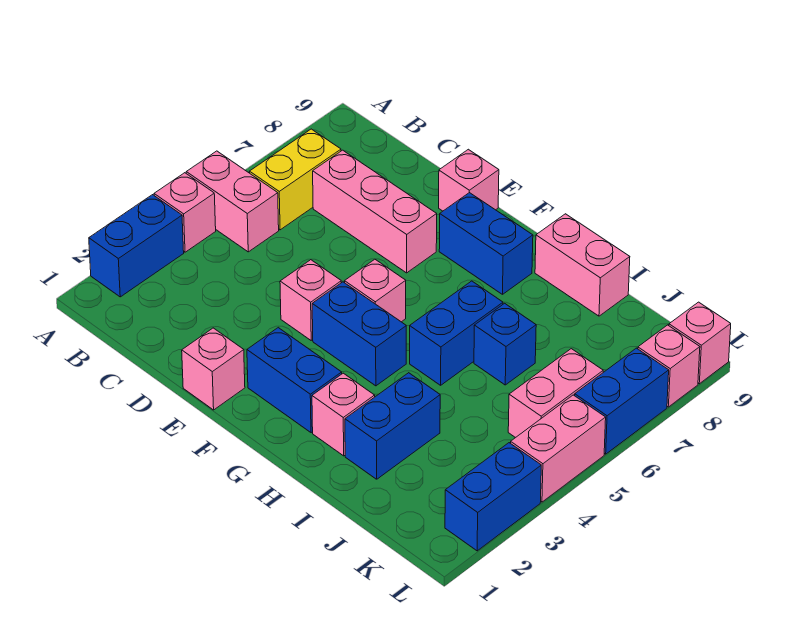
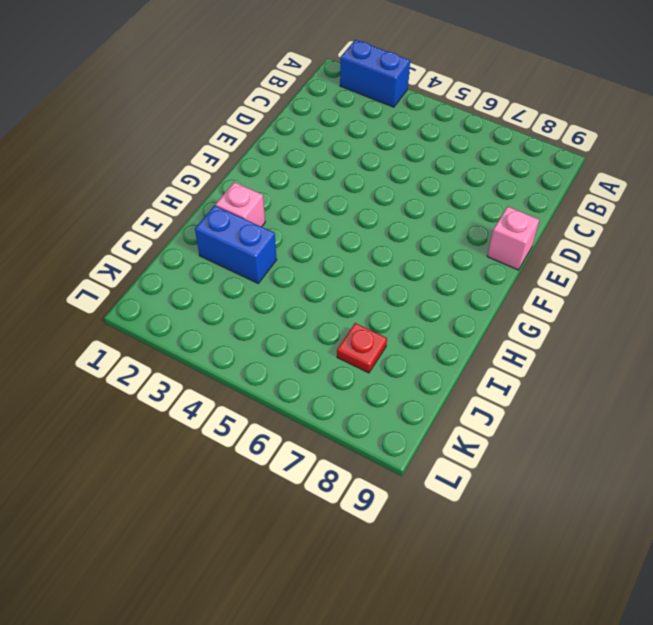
red plate J7 level 1 -> none
none -> pink brick A4 level 1
none -> pink brick A5:B5 level 1
none -> yellow brick B6:B7 level 1

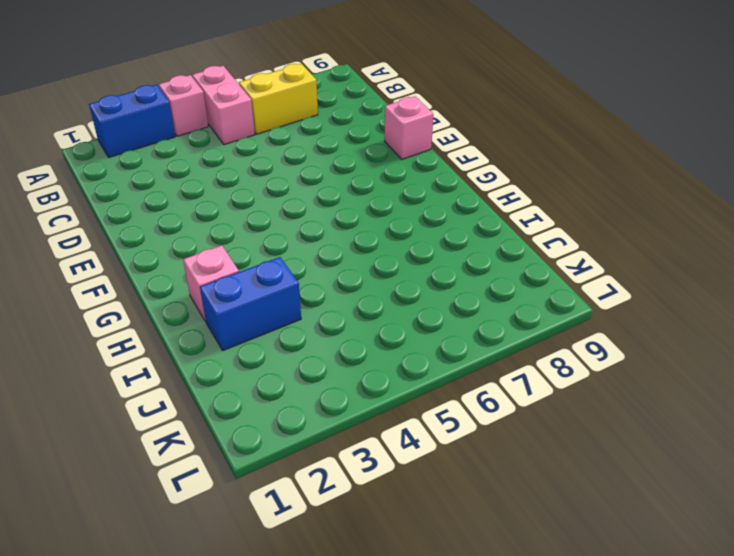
none -> pink brick C7:E7 level 1
none -> pink brick E1 level 1
none -> pink brick E4 level 1

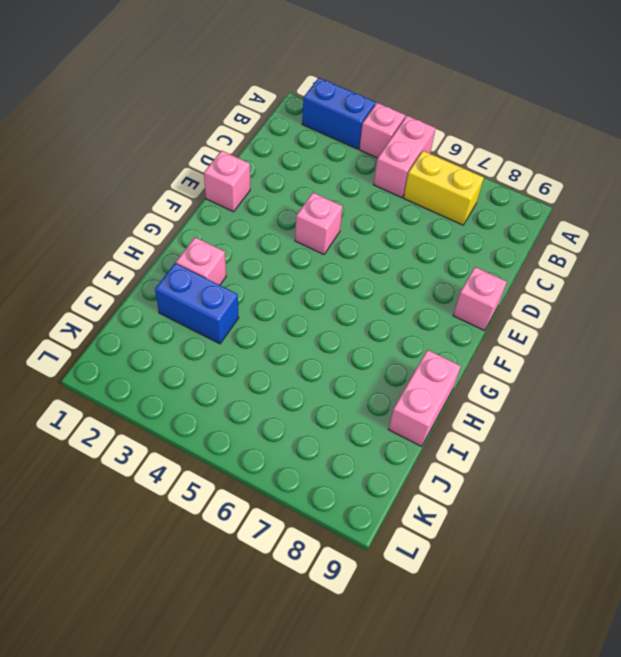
none -> pink brick C7:E7 level 1
none -> blue brick F2:G2 level 1
none -> blue brick F4:G4 level 1

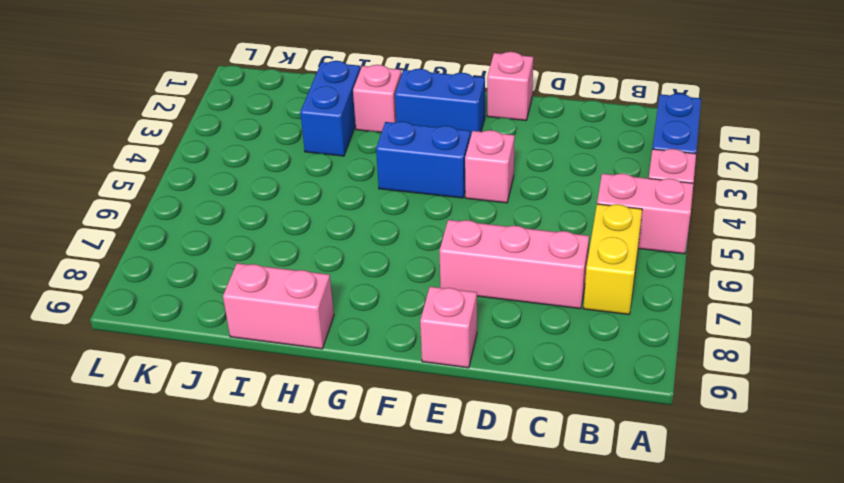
none -> pink brick F5 level 1
none -> blue brick F8:G8 level 1
none -> blue brick H5:H6 level 1

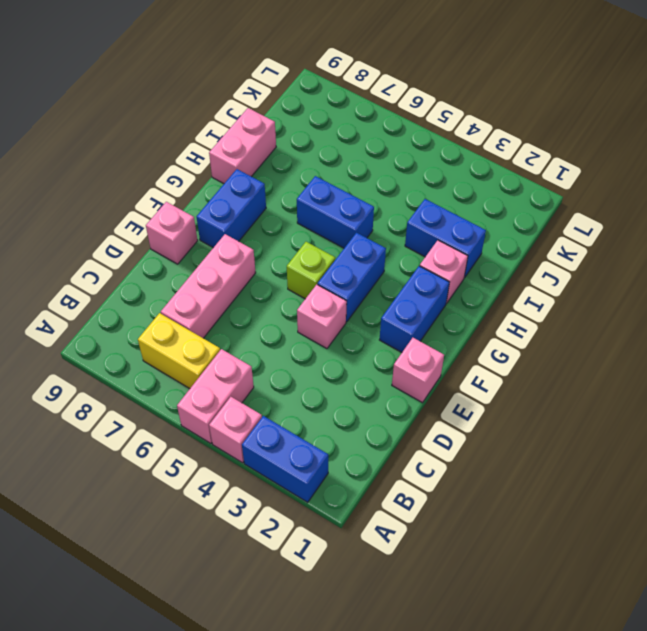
lime brick F5 level 1 -> pink brick F5 level 1
none -> blue brick I6 level 1
none -> pink brick K5:K6 level 1
none -> blue brick L2:L3 level 1

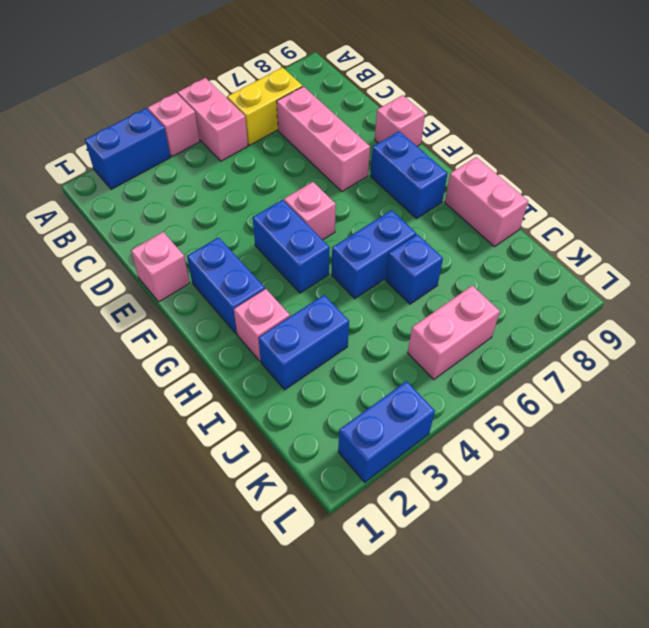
none -> pink brick E4 level 1
none -> pink brick L4:L5 level 1
none -> blue brick L6:L7 level 1

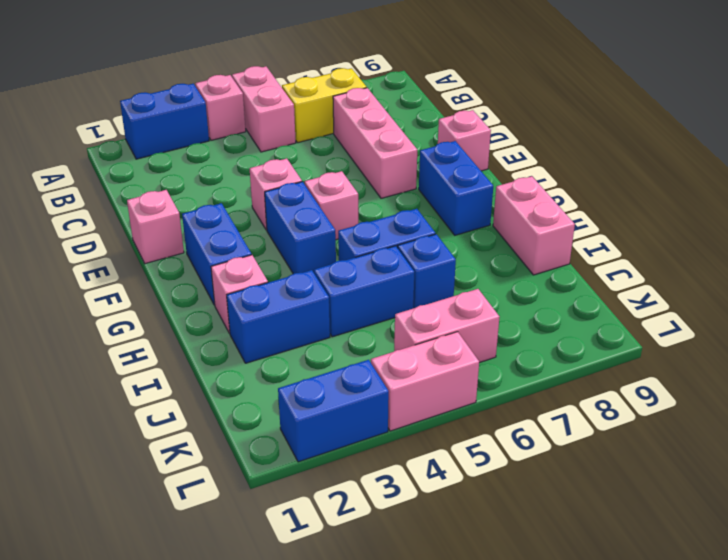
blue brick I4:I5 level 1 -> blue brick L6:L7 level 1
none -> pink brick L8 level 1
none -> pink brick L9 level 1

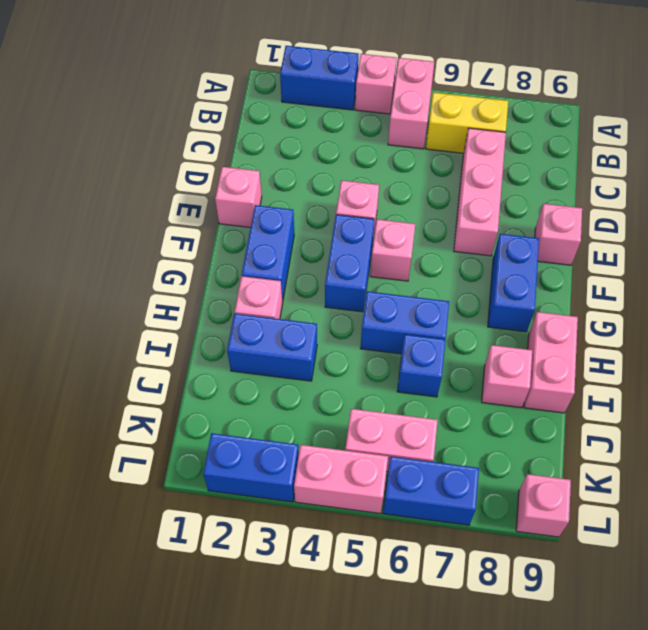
pink brick I8 level 1 -> pink brick L8 level 1

